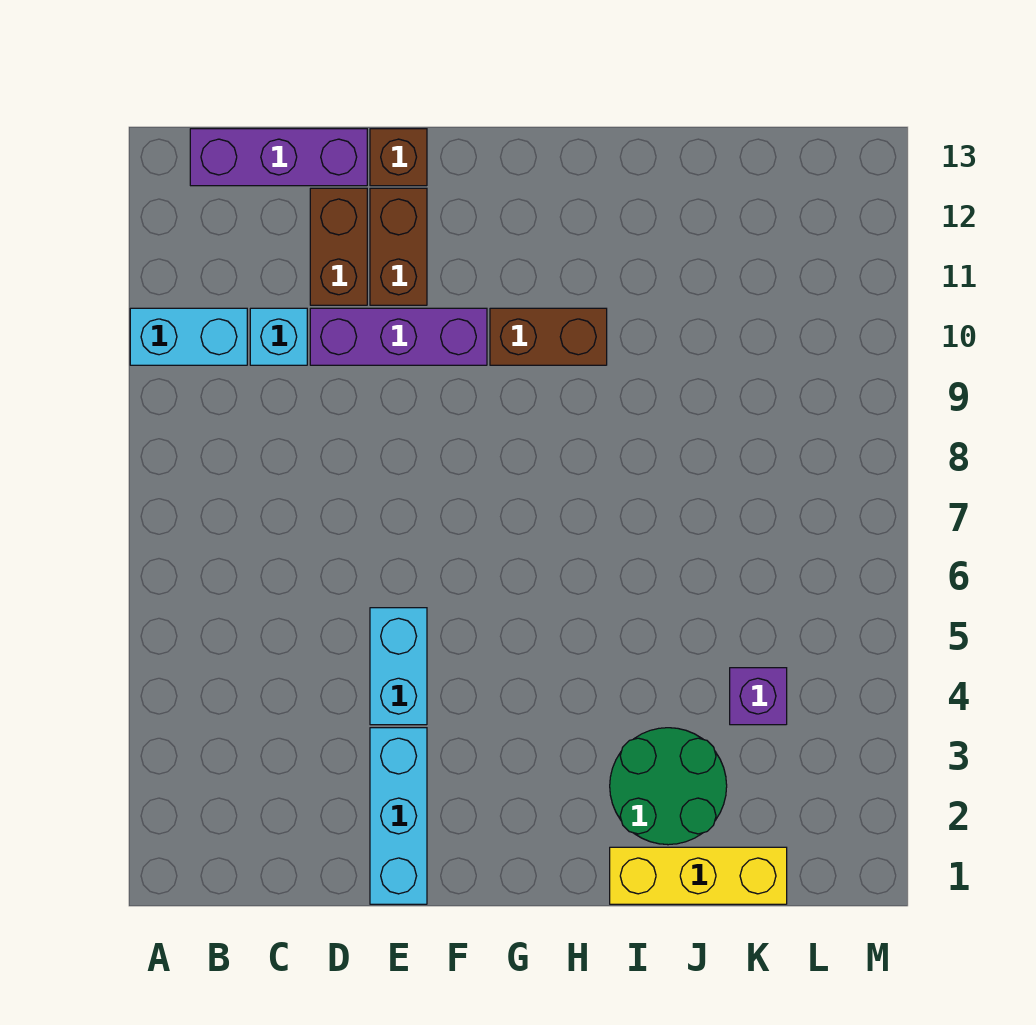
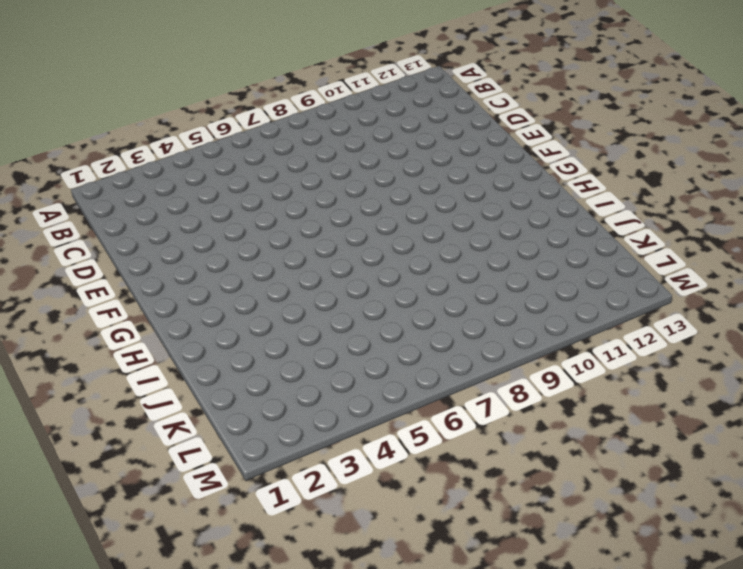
none -> cyan brick A10:B10 level 1
none -> purple brick B13:D13 level 1
none -> cyan brick C10 level 1

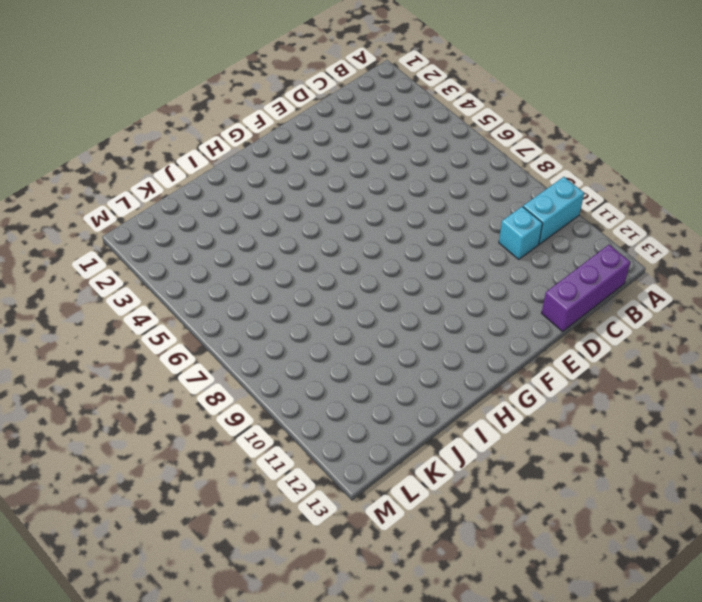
none -> purple brick D10:F10 level 1
none -> brown brick D11:D12 level 1
none -> cyan brick E1:E3 level 1

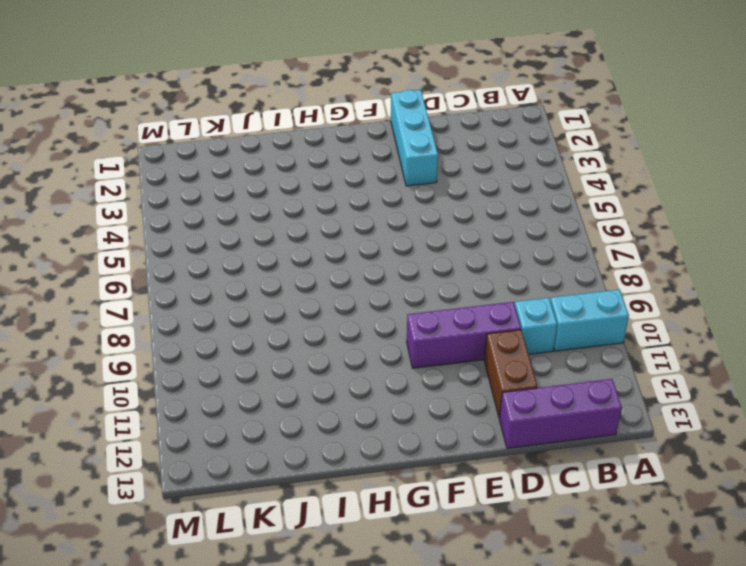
none -> cyan brick E4:E5 level 1
none -> brown brick E11:E12 level 1
none -> brown brick E13 level 1

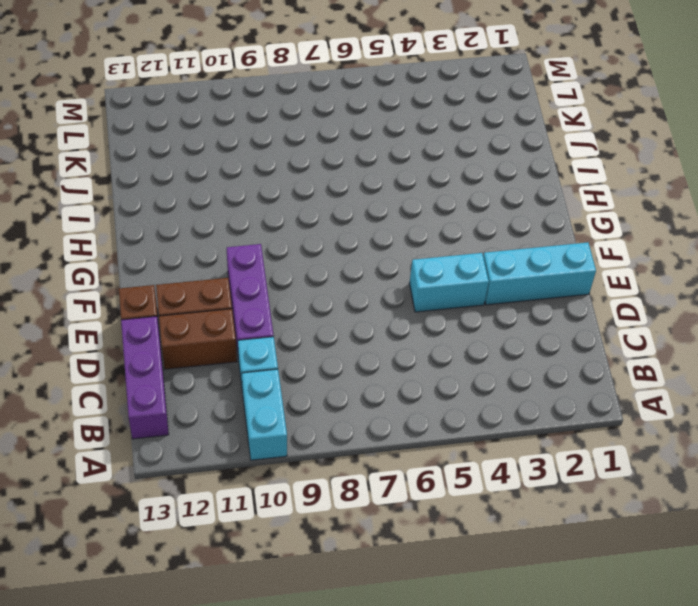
none -> brown brick G10:H10 level 1
none -> yellow brick I1:K1 level 1
none -> green round brick I2:J3 level 1

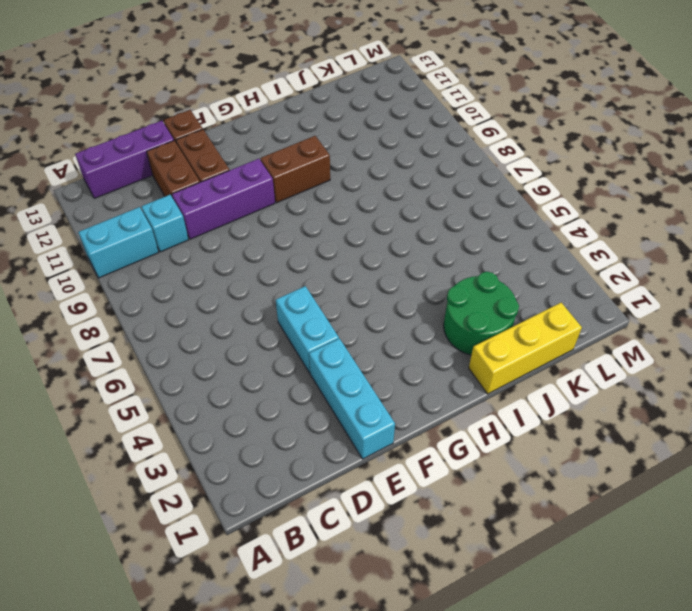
none -> purple brick K4 level 1

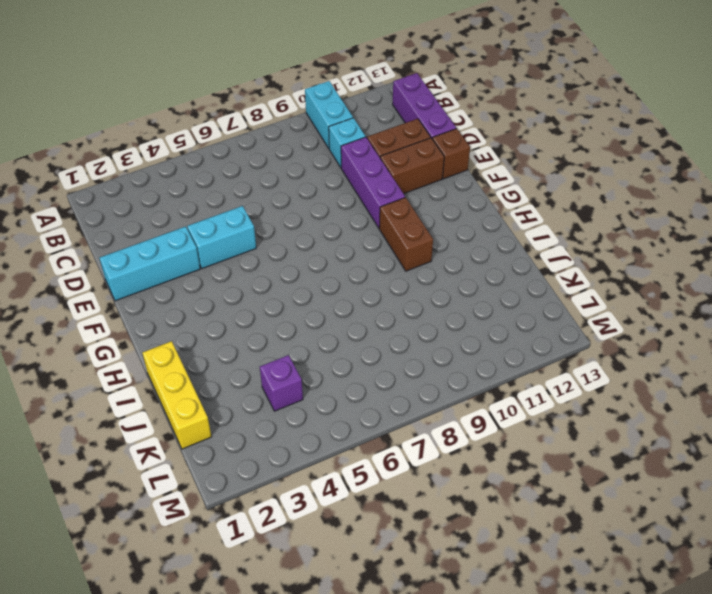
none -> green round brick I2:J3 level 1

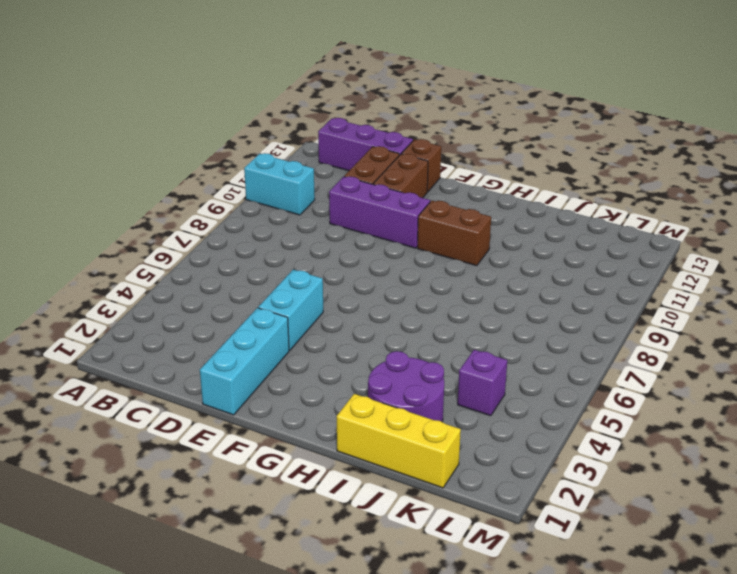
purple round brick I2:J3 level 1 -> green round brick I2:J3 level 1
none -> cyan brick C10 level 1

